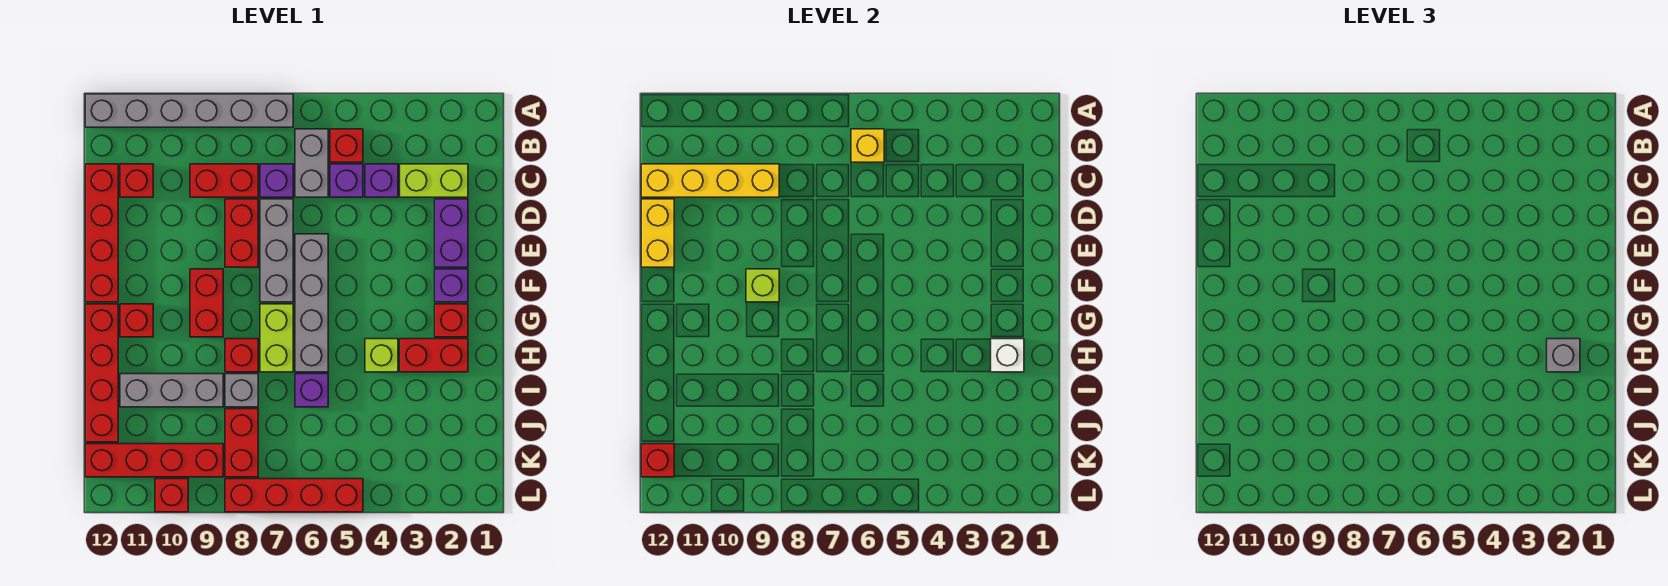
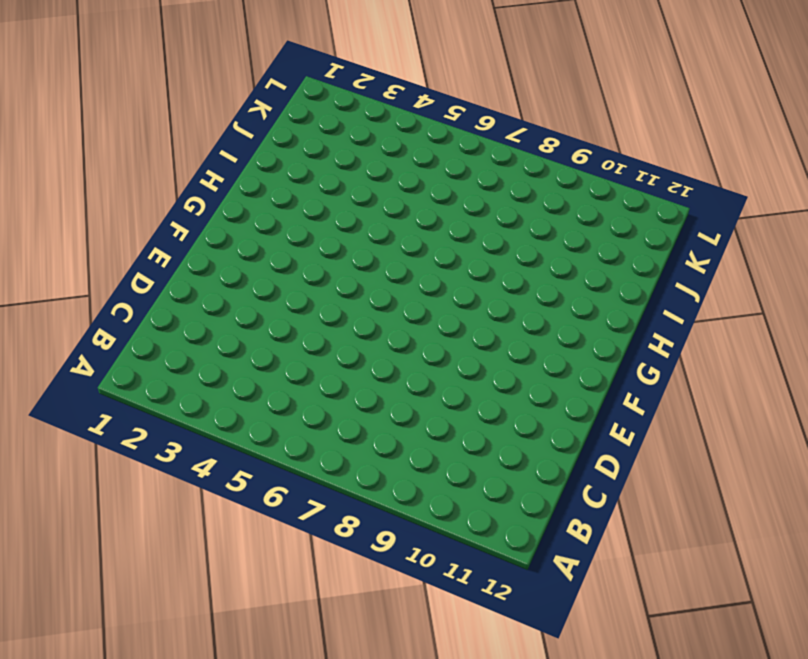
none -> grey brick A7:A12 level 1
none -> red brick B5 level 1
none -> grey brick B6:C6 level 1
none -> lime brick C2:C3 level 1

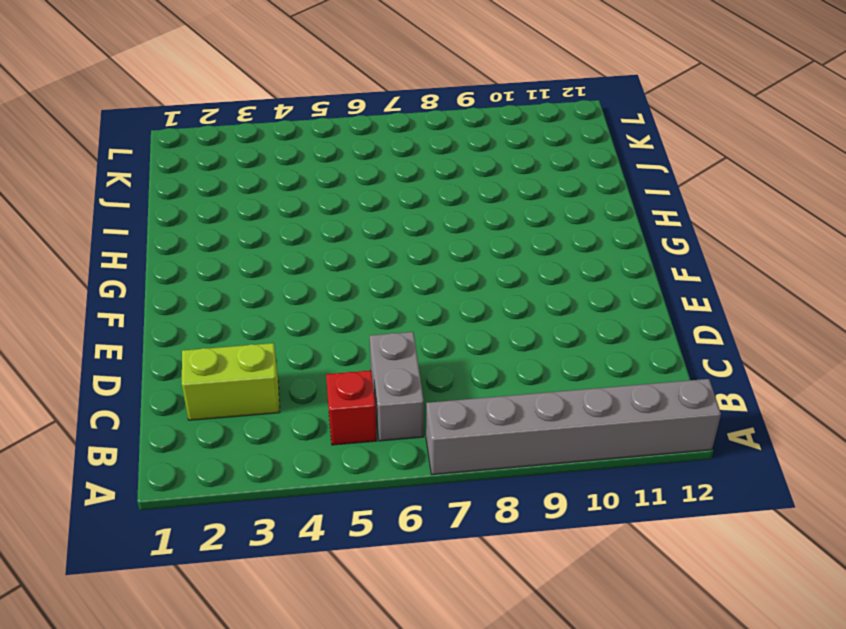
none -> purple brick C4 level 1
none -> purple brick C5 level 1
none -> purple brick C7 level 1
none -> red brick C8:C9 level 1

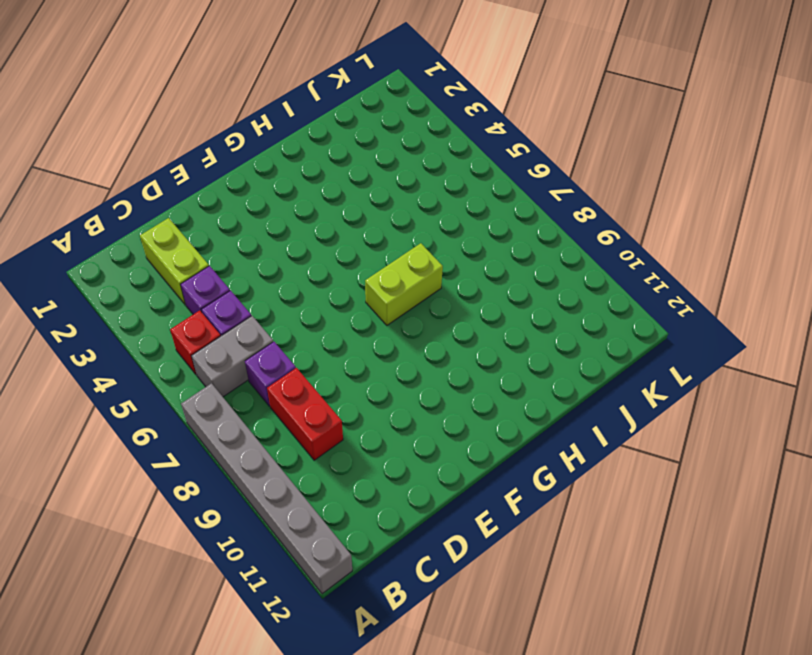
none -> red brick C11 level 1
none -> red brick C12:F12 level 1
none -> purple brick D2:E2 level 1
none -> grey brick D7:F7 level 1

